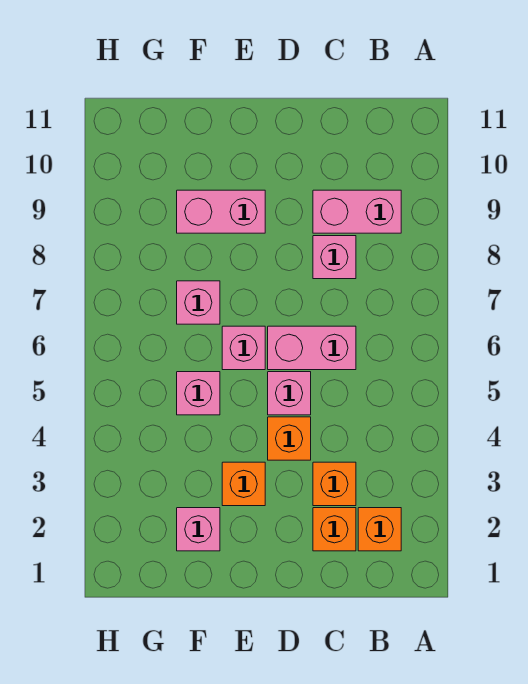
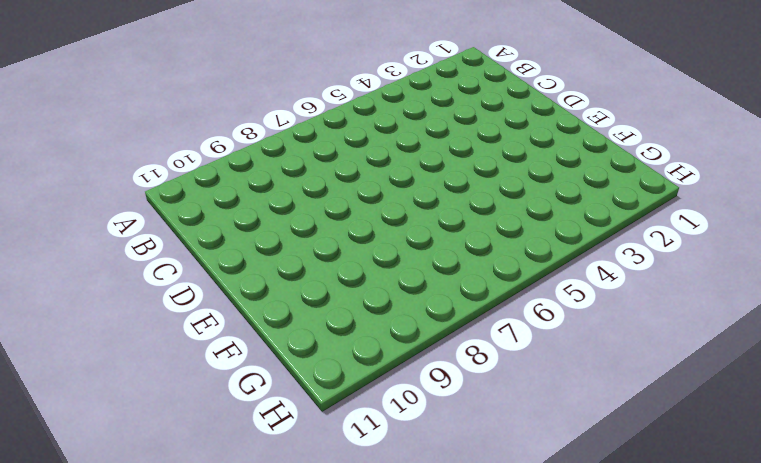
none -> orange brick B2 level 1
none -> pink brick B9:C9 level 1
none -> orange brick C2 level 1

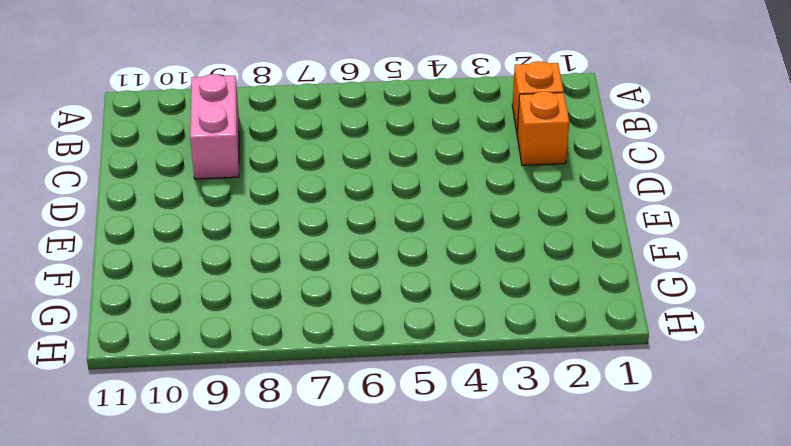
none -> orange brick C3 level 1
none -> pink brick C6:D6 level 1
none -> pink brick C8 level 1

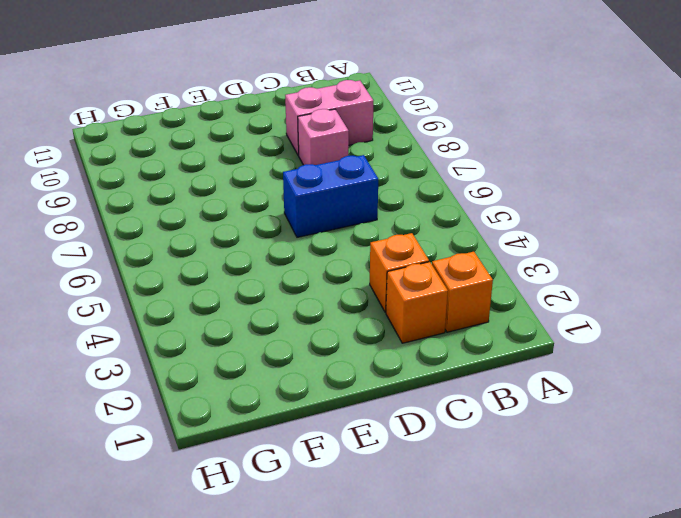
blue brick C6:D6 level 1 -> pink brick C6:D6 level 1
none -> orange brick D4 level 1
none -> pink brick D5 level 1
none -> orange brick E3 level 1

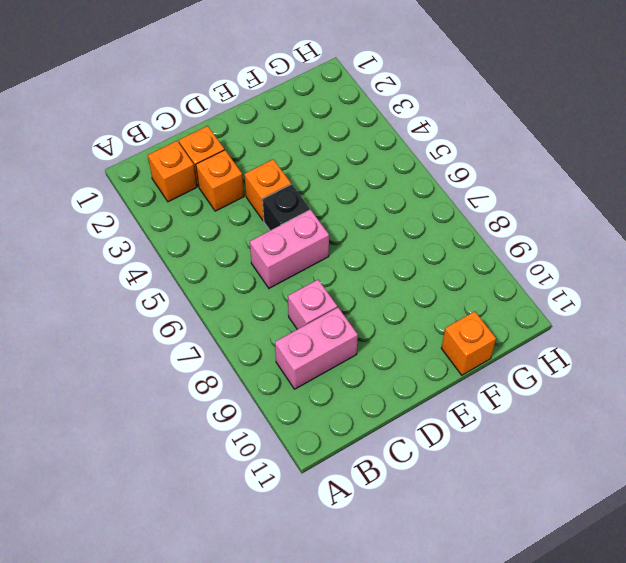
black brick D5 level 1 -> pink brick D5 level 1
orange brick F11 level 1 -> orange brick E3 level 1
none -> pink brick E6 level 1
none -> pink brick E9:F9 level 1
none -> pink brick F2 level 1

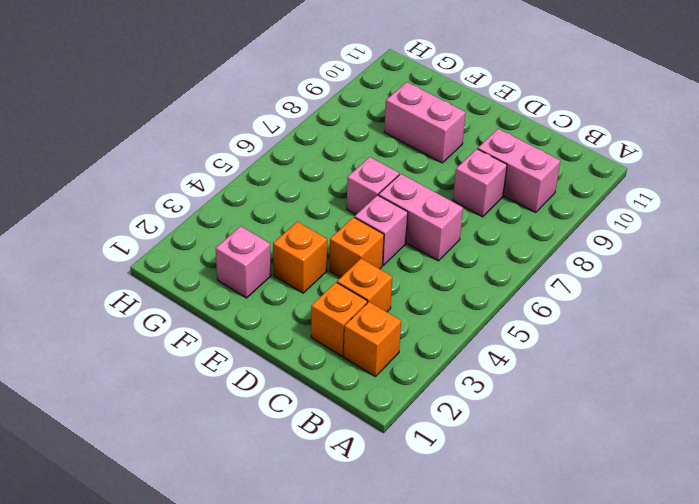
none -> pink brick F5 level 1
none -> pink brick F7 level 1

